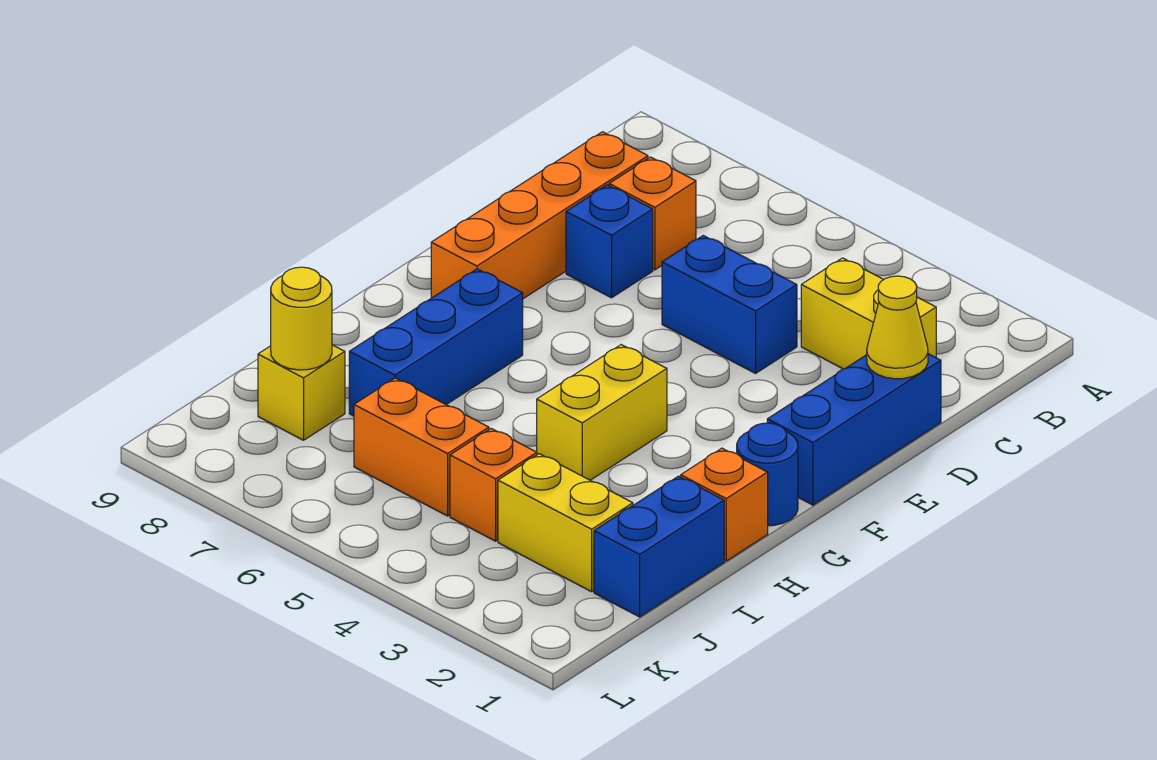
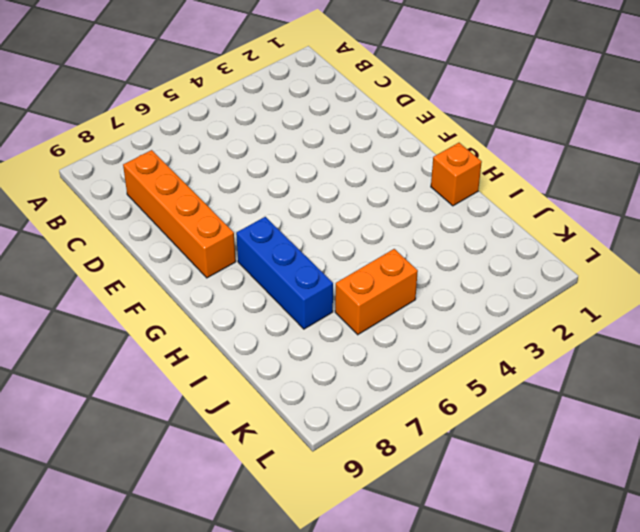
none -> yellow brick C2:C3 level 1
none -> orange brick C7 level 1
none -> blue brick D1:F1 level 1

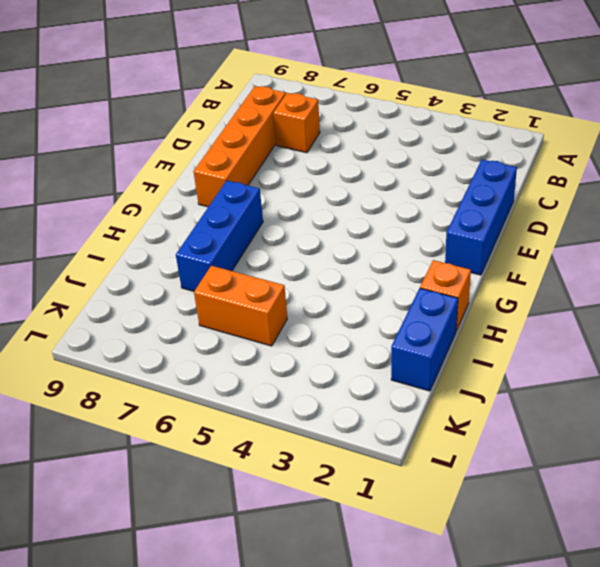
none -> yellow brick C2:C3 level 1
none -> blue brick D4:D5 level 1
none -> blue brick D7 level 1

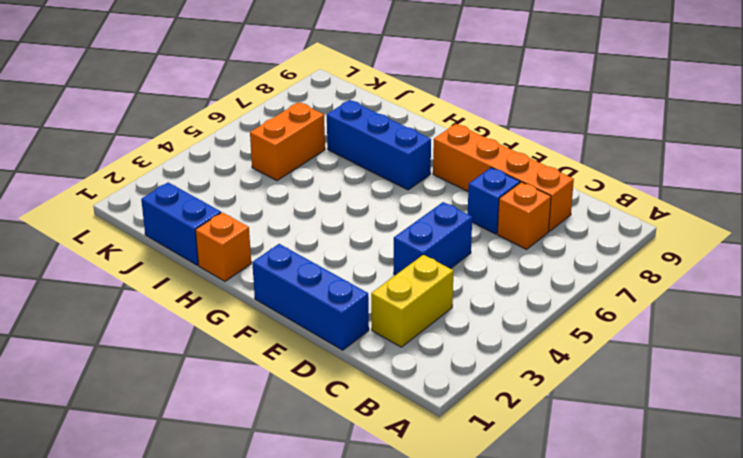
none -> blue round brick G1 level 1
none -> yellow brick G4:H4 level 1
none -> yellow brick J2:J3 level 1

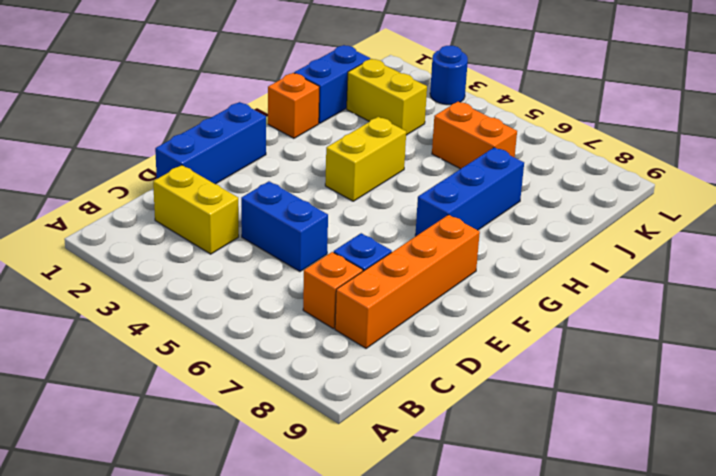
blue round brick L3 level 1 -> blue round brick G1 level 1
none -> orange brick J4 level 1
none -> yellow brick J8 level 1
none -> yellow cone D1 level 2

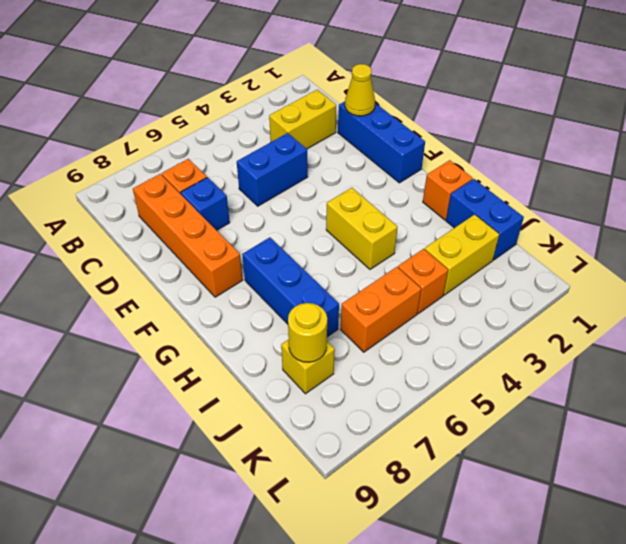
none -> blue round brick G1 level 1

